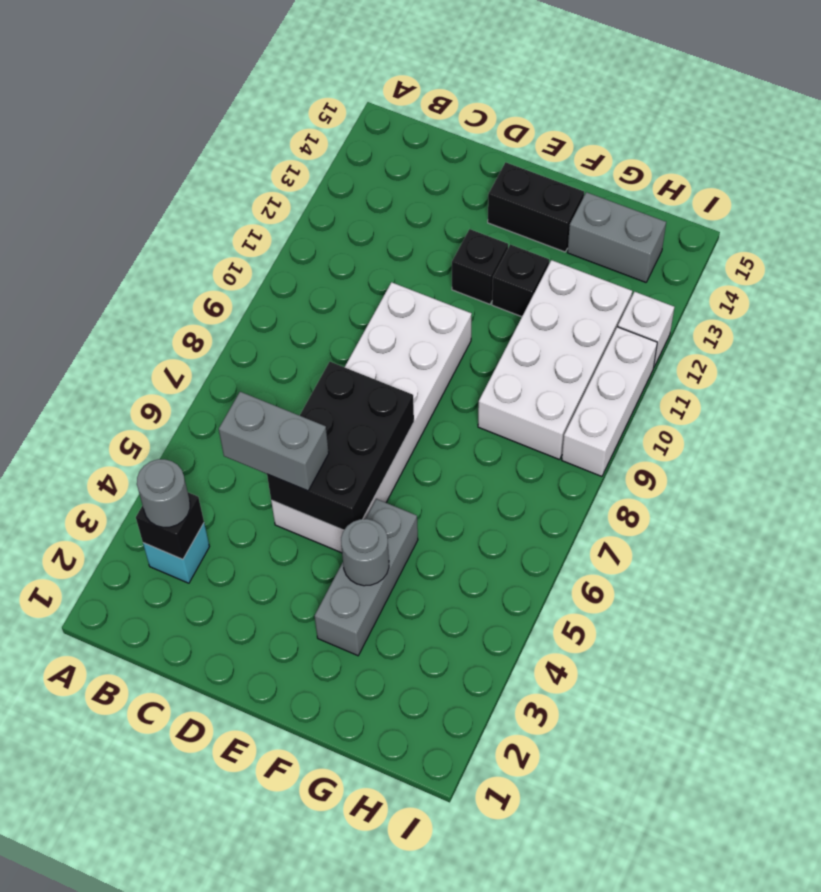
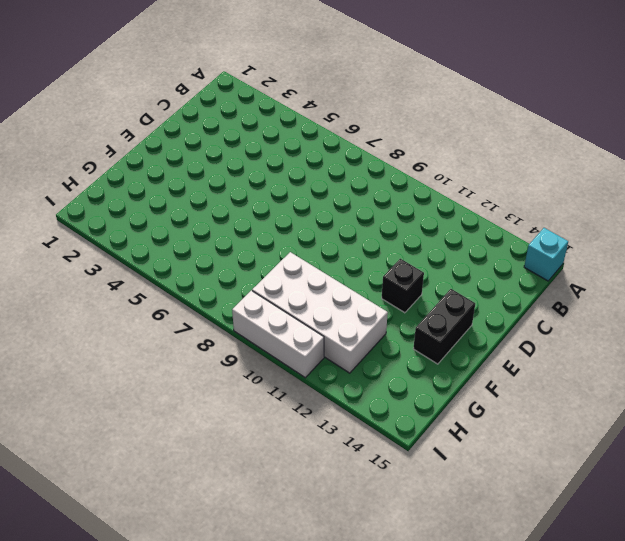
cyan brick A15 level 1 -> cyan brick B3 level 1
none -> white brick D5:E10 level 1
none -> grey brick F3:F5 level 1
none -> black brick F12 level 1

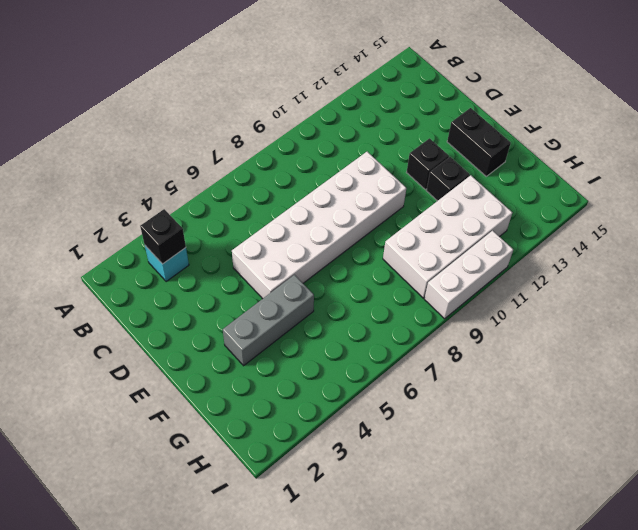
none -> grey brick G14:H14 level 1
none -> white brick I12 level 1
none -> black brick D5:E7 level 2

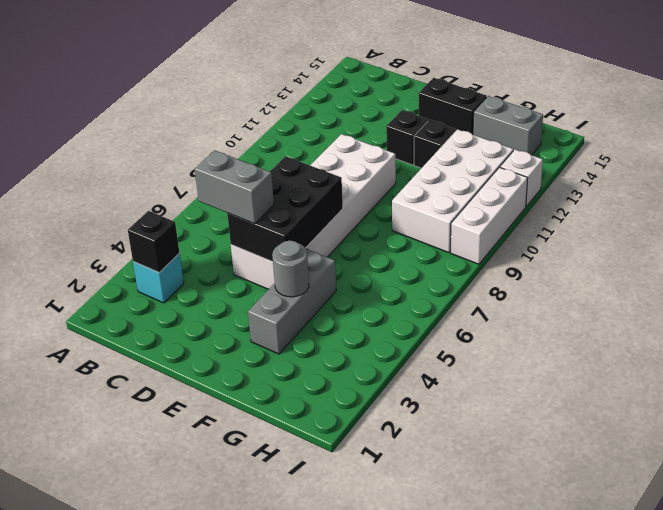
none -> grey round brick B3 level 3

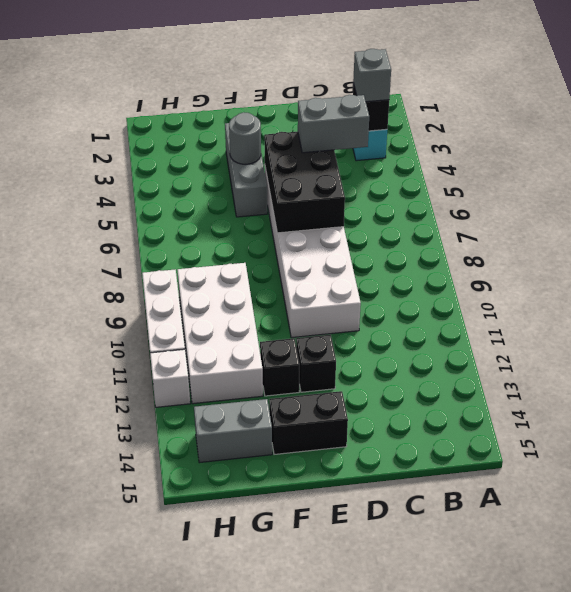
grey brick B3 level 3 -> grey round brick B3 level 3

